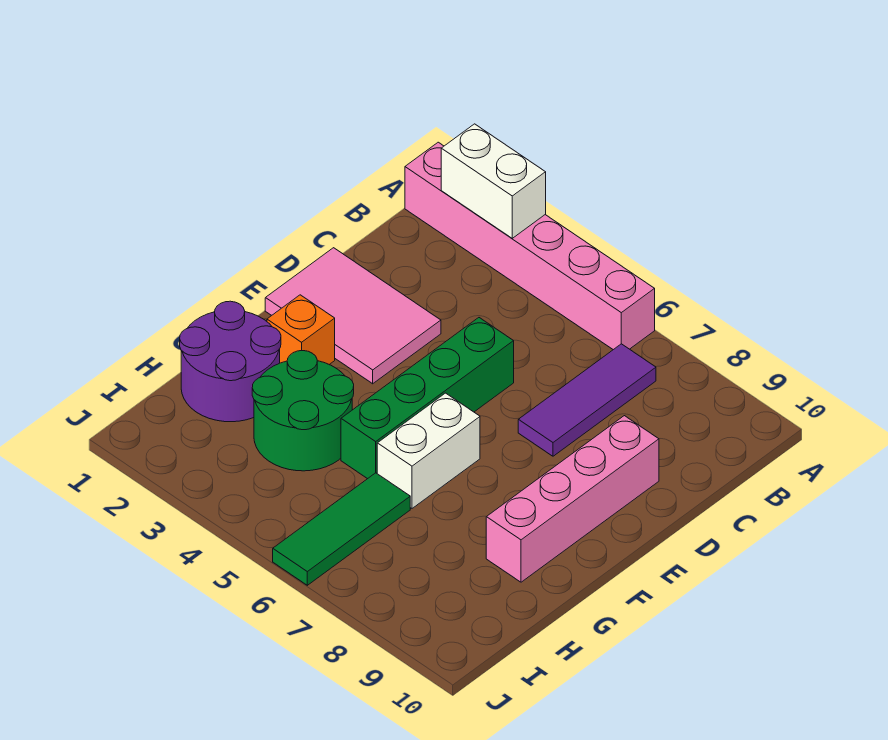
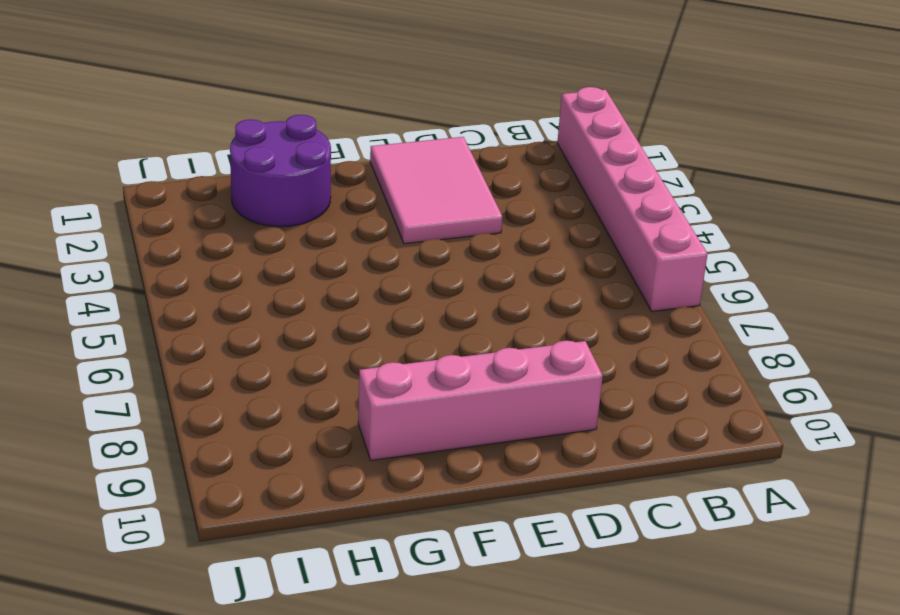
none -> purple tile B7:D7 level 1
none -> green brick D5:G5 level 1

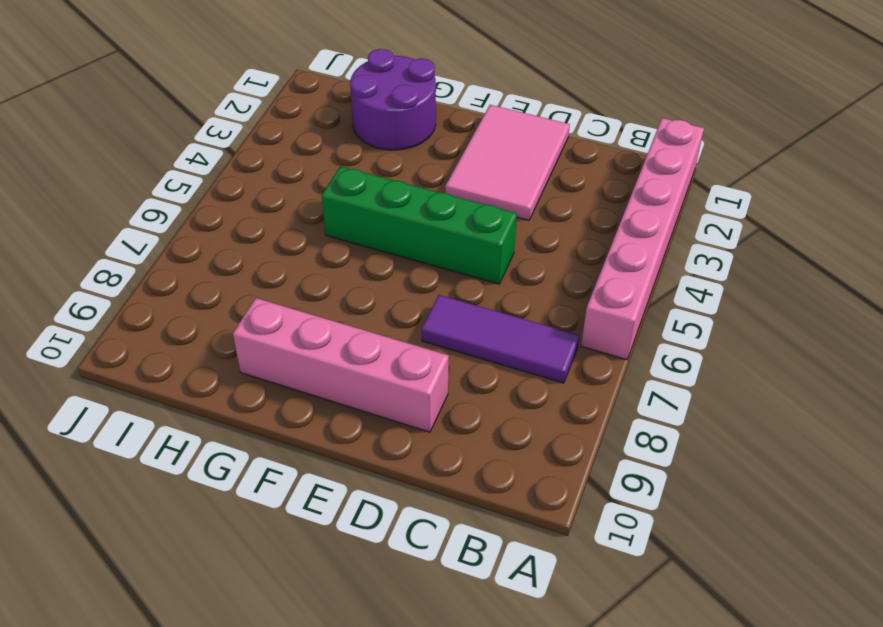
none -> orange brick F2 level 1
none -> white brick F6:G6 level 1

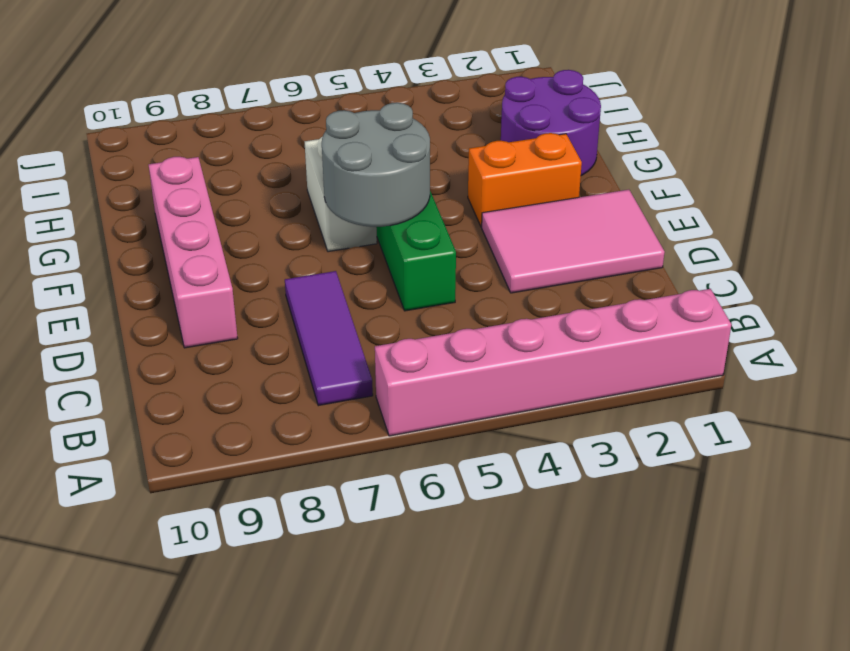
grey round brick E5:F6 level 2 -> none
orange brick F2:F3 level 1 -> orange brick F2 level 1
none -> green round brick G3:H4 level 1
none -> green tile H6:J6 level 1

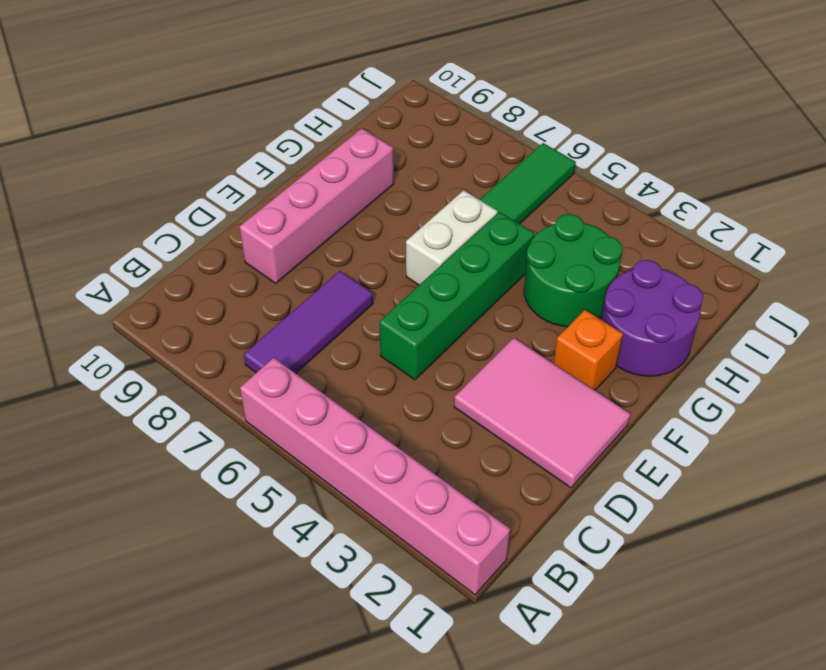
none -> white brick A2:A3 level 2

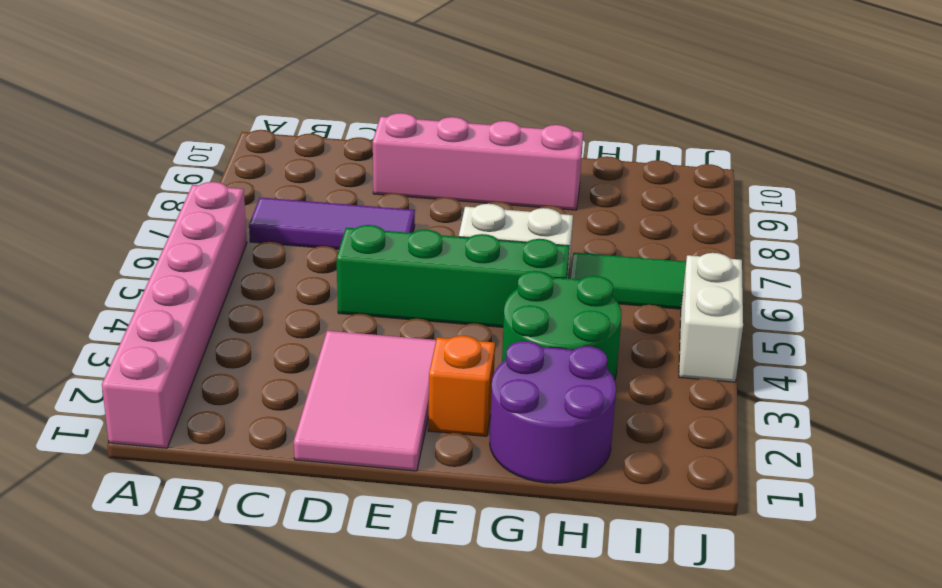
white brick J4:J5 level 1 -> white brick A2:A3 level 2

